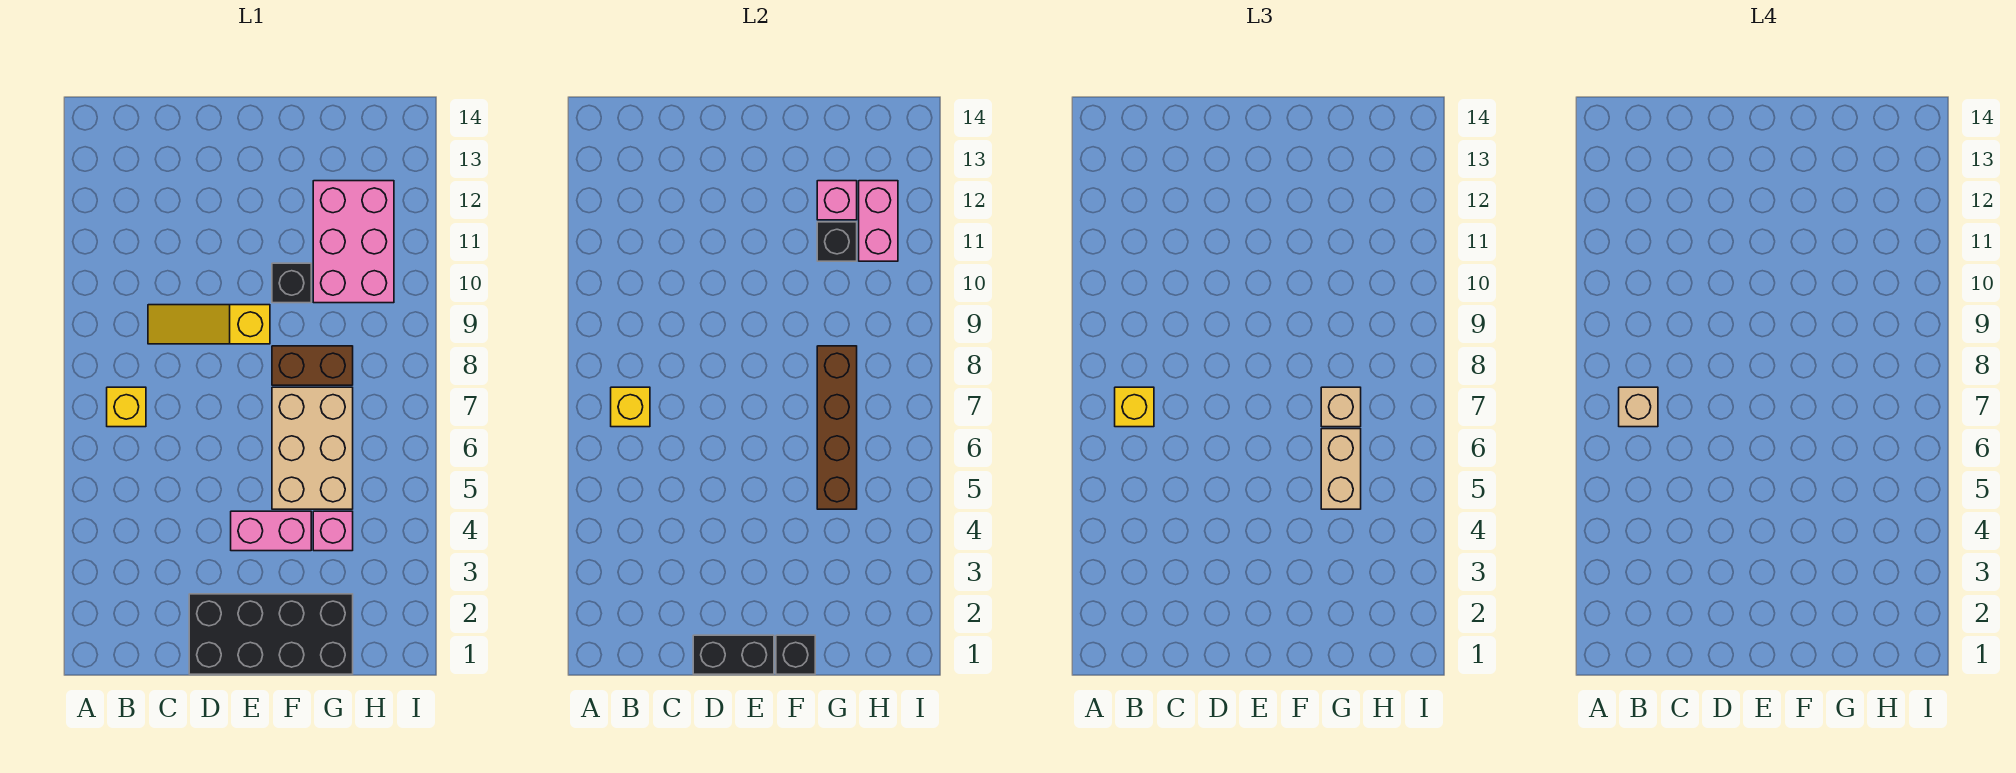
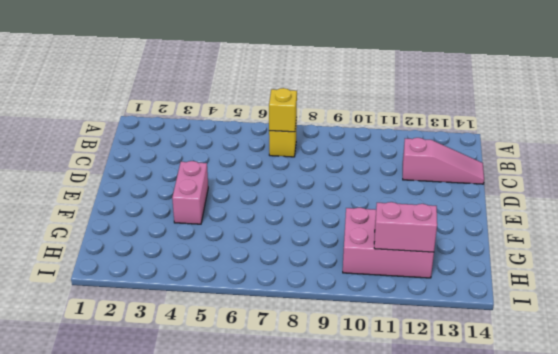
pink slope C12:C14 level 1 top 12 -> none
none -> yellow slope C9:E9 level 1 top E
none -> black brick D1:G2 level 1
none -> tan brick F5:G7 level 1

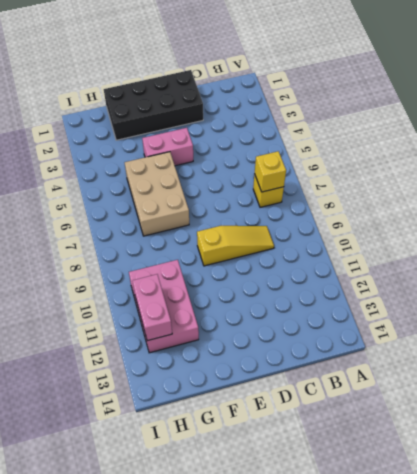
none -> brown brick F8:G8 level 1
none -> black brick F10 level 1
none -> pink brick G4 level 1

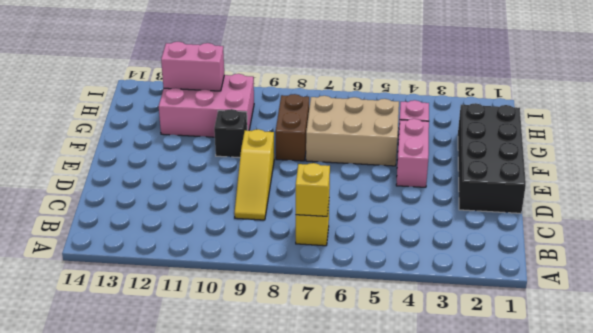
none -> black brick D1:E1 level 2
none -> black brick F1 level 2
none -> brown brick G5:G8 level 2

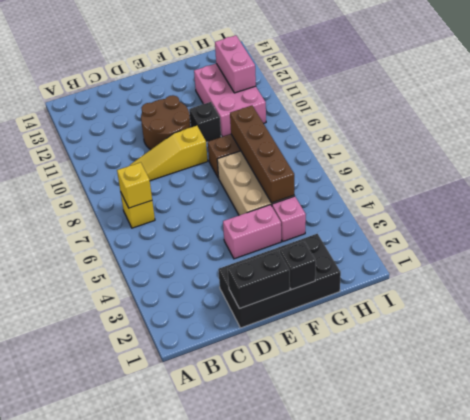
brown round brick D10:E11 level 1 -> none
none -> black brick G11 level 2
none -> pink brick G12 level 2
none -> yellow brick B7 level 3

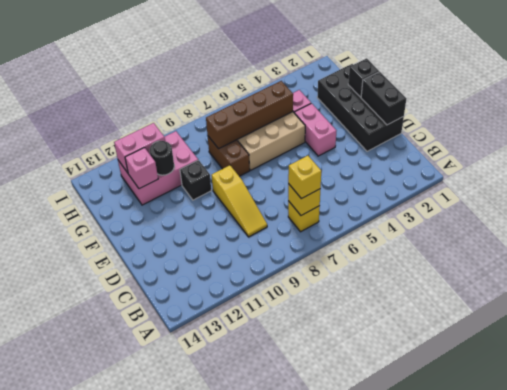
black round brick G11 level 2 -> black brick G11 level 2
none -> tan brick G5:G6 level 3
none -> tan brick G7 level 3
none -> tan brick B7 level 4

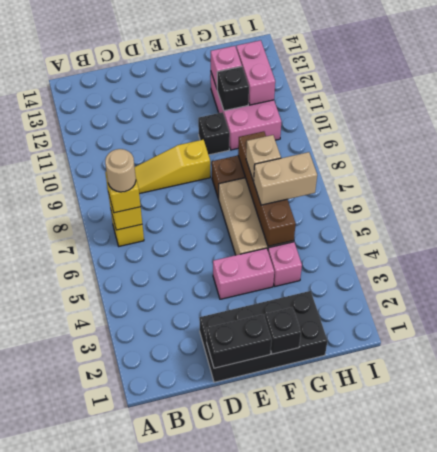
tan round brick B7 level 4 -> tan brick B7 level 4
tan brick G6:H6 level 3 -> tan brick G5:G6 level 3

